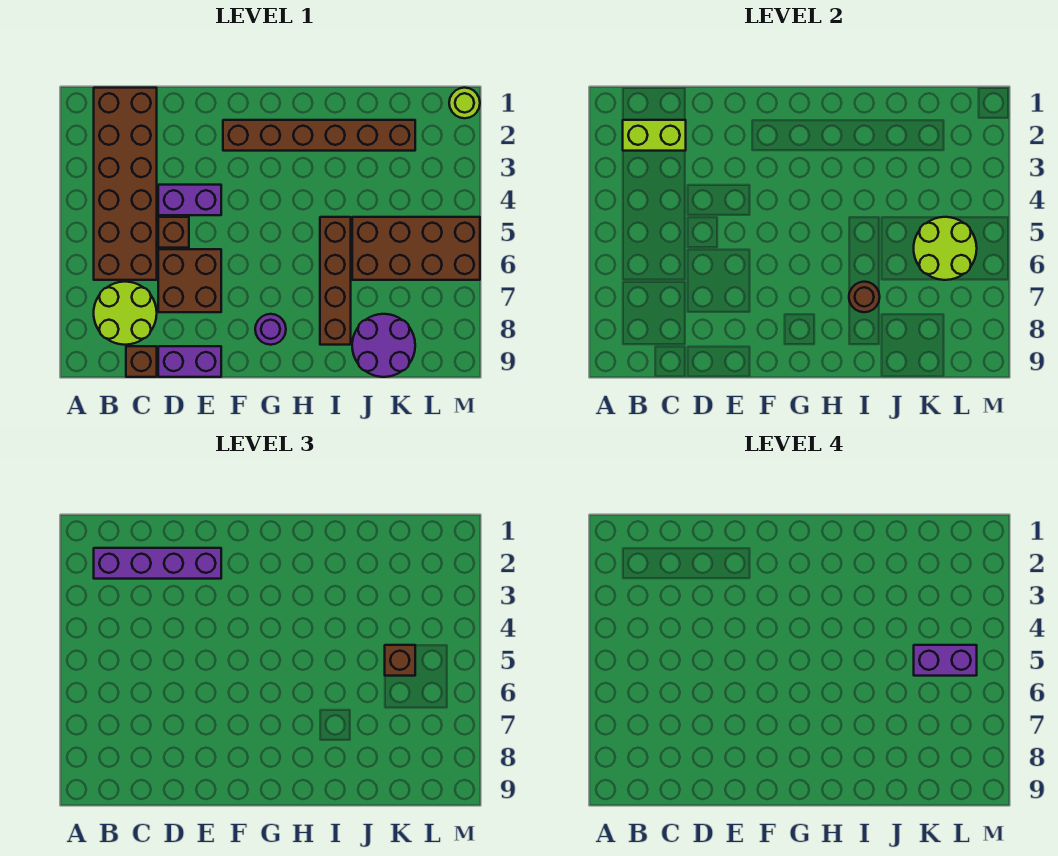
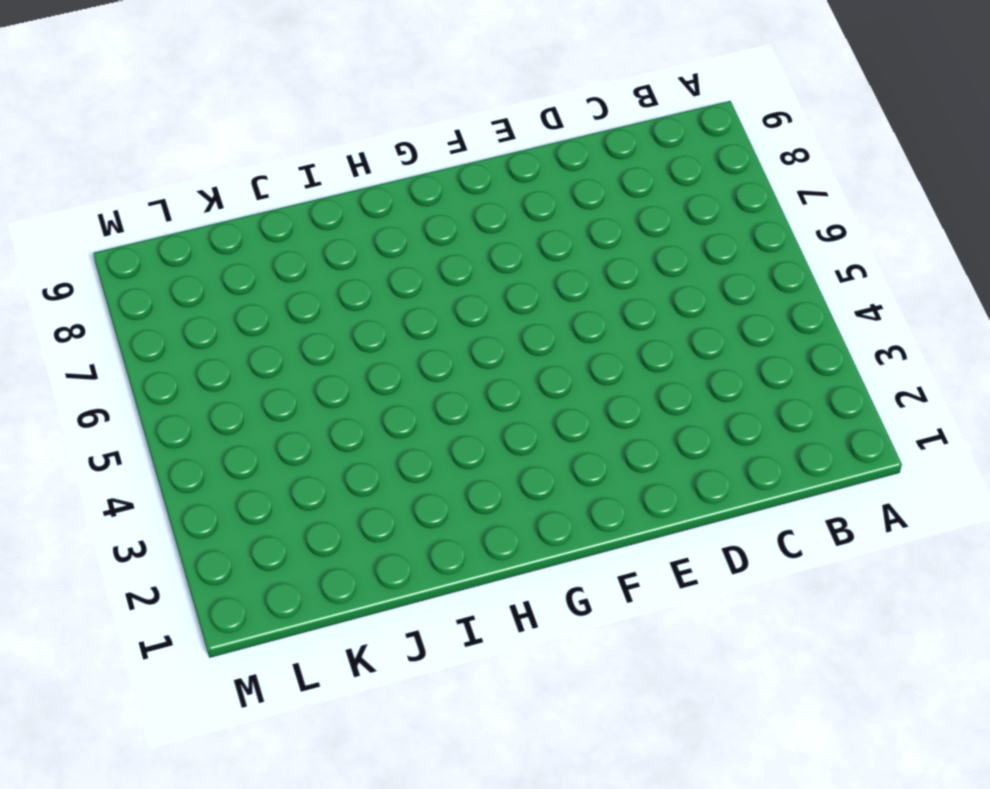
none -> brown brick B1:C6 level 1
none -> lime round brick B7:C8 level 1
none -> brown brick C9 level 1

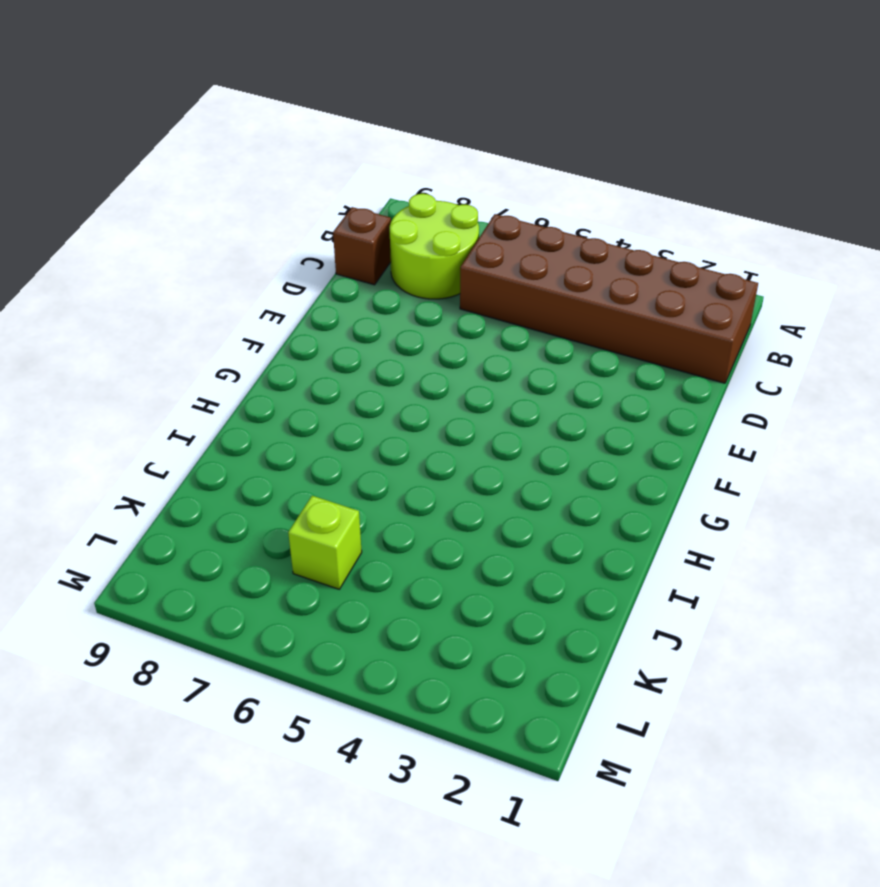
lime brick K6 level 1 -> brown brick J5:M6 level 1
none -> purple brick D4:E4 level 1
none -> brown brick D5 level 1
none -> brown brick D6:E7 level 1

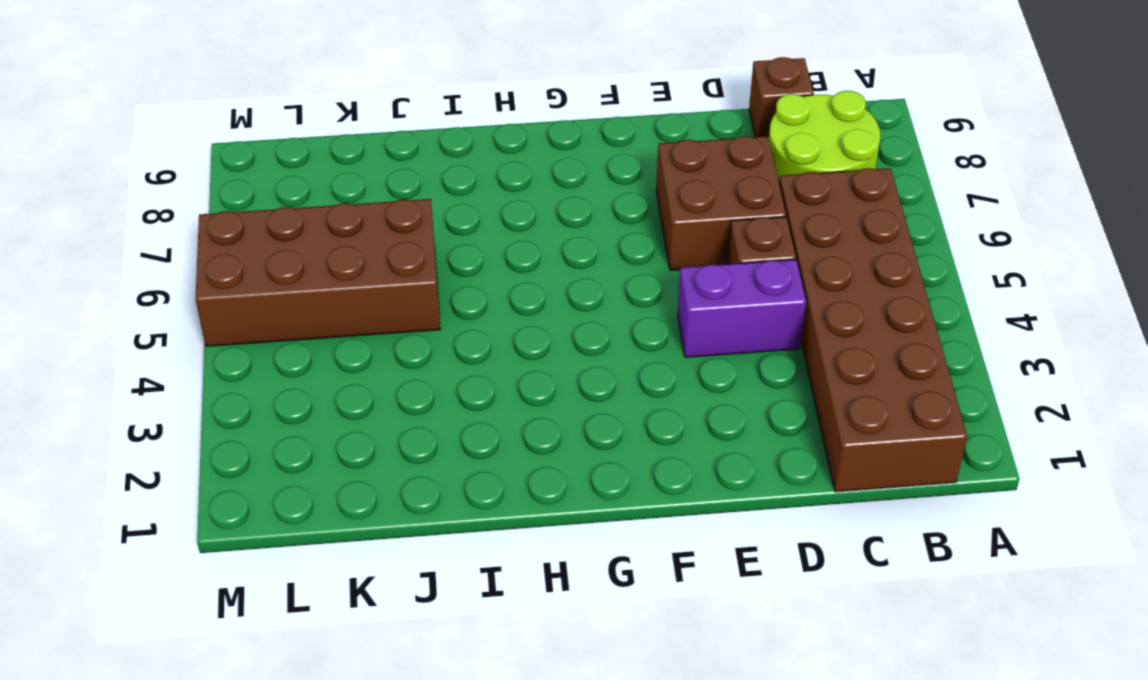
none -> purple brick D9:E9 level 1
none -> brown brick F2:K2 level 1
none -> purple round brick G8 level 1

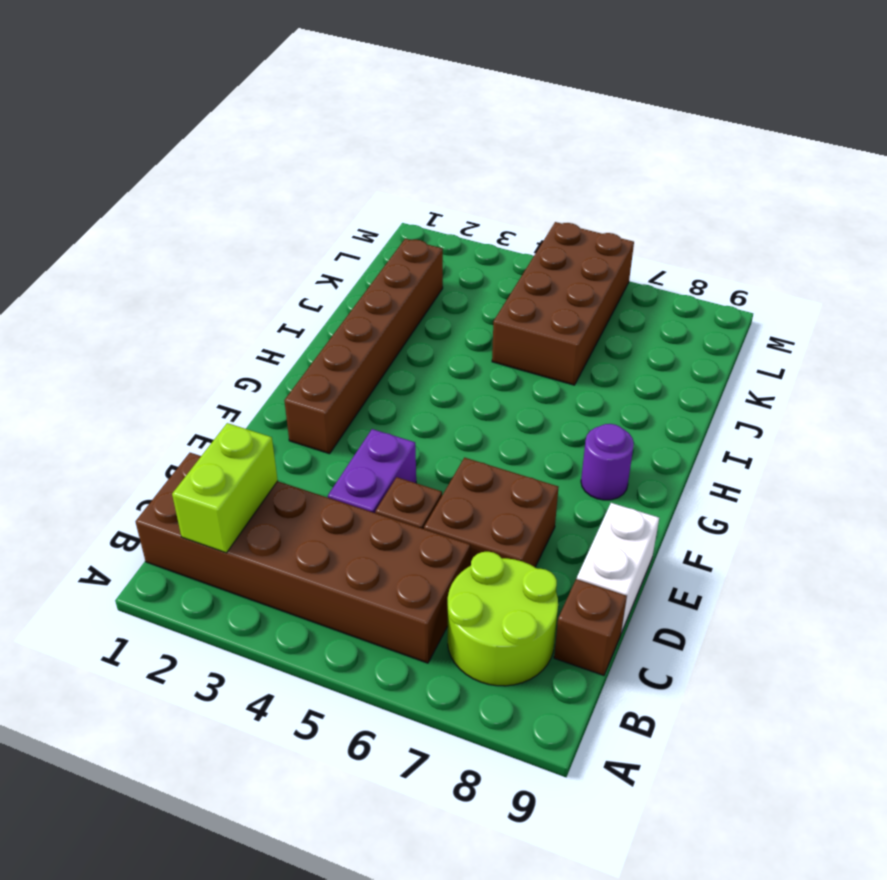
white brick D9:E9 level 1 -> purple brick D9:E9 level 1
none -> brown brick I5:I8 level 1
none -> purple round brick J8:K9 level 1
none -> lime round brick M1 level 1

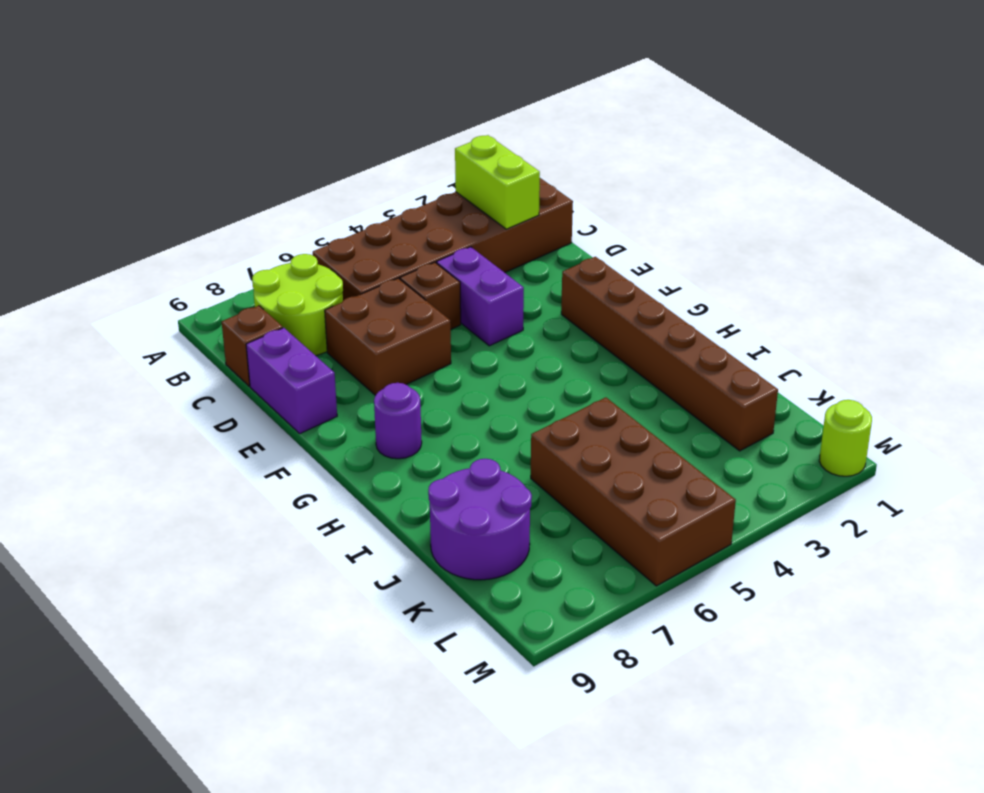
none -> brown brick I5:I8 level 1
none -> brown round brick I7 level 2
none -> lime round brick K5:L6 level 2

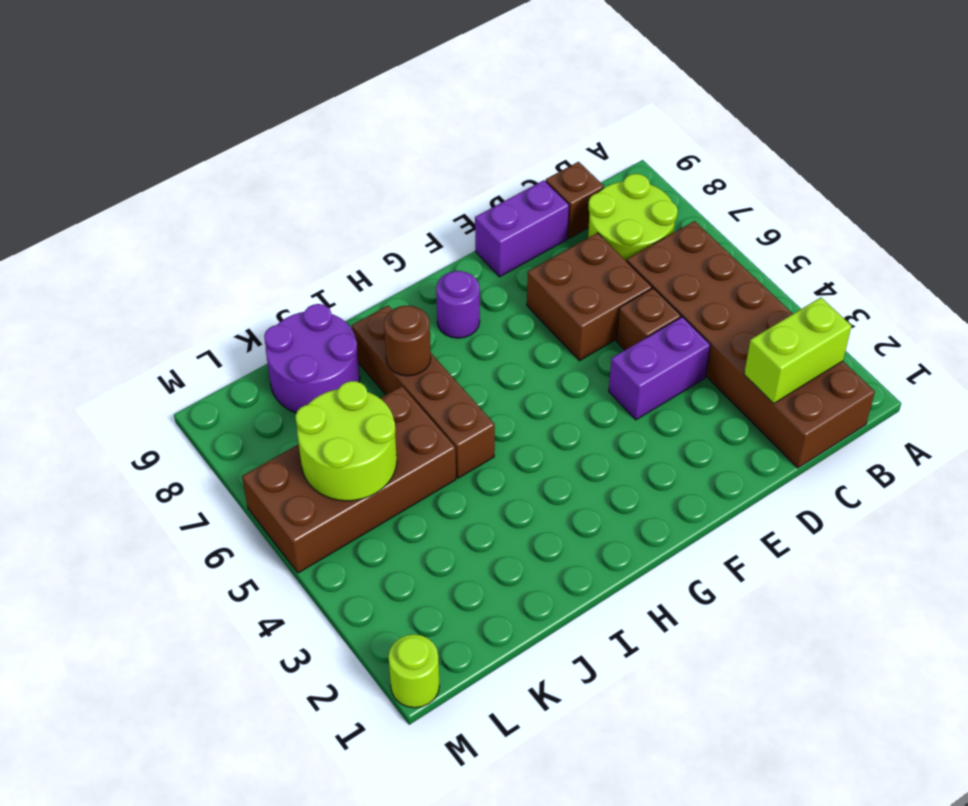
none -> brown brick F2:K2 level 1
none -> purple brick B2:E2 level 3
none -> brown brick K5 level 3

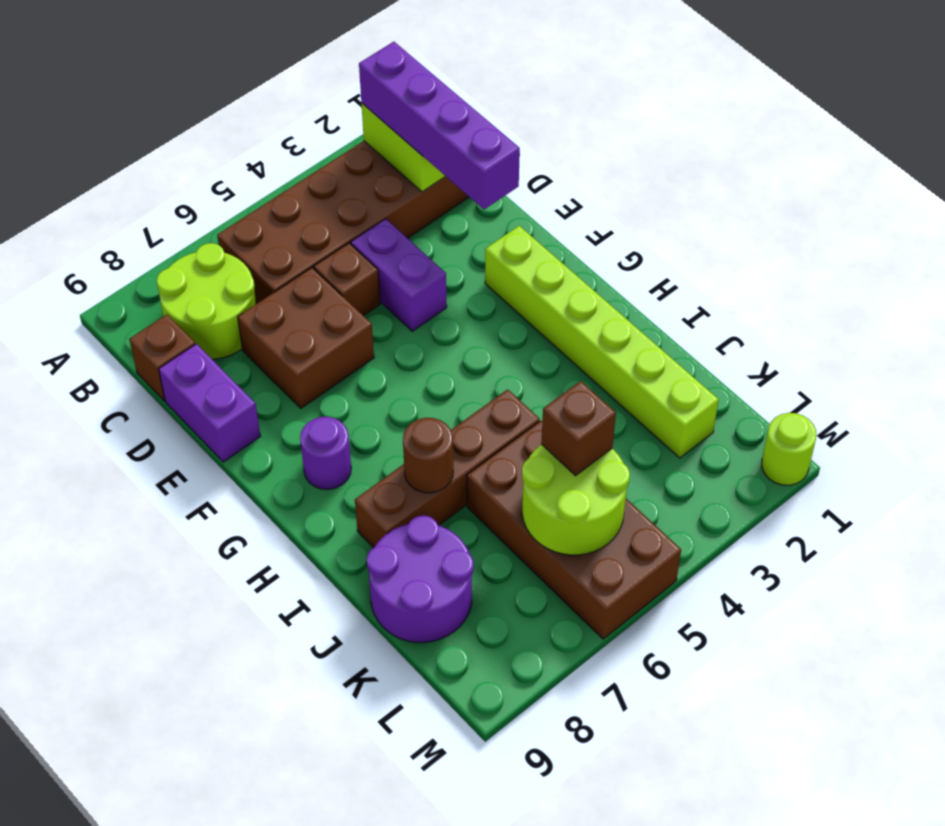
lime brick F2:K2 level 1 -> brown brick F2:K2 level 1
none -> purple brick K5:L5 level 4

